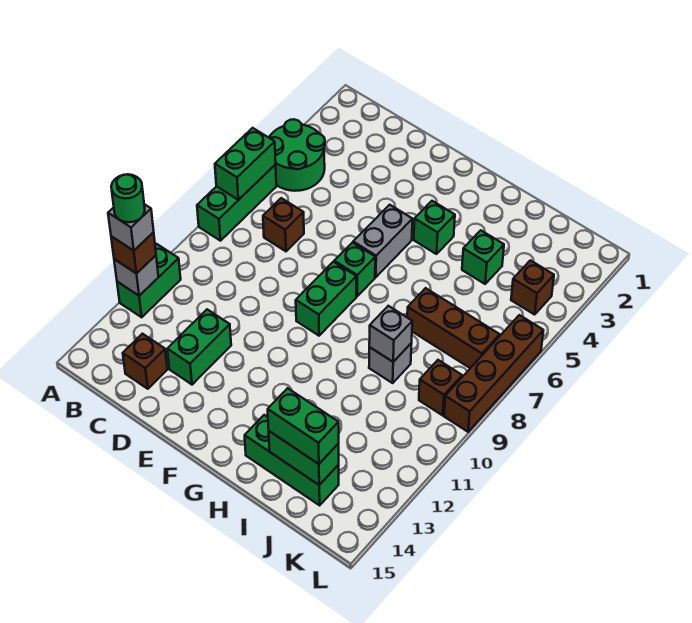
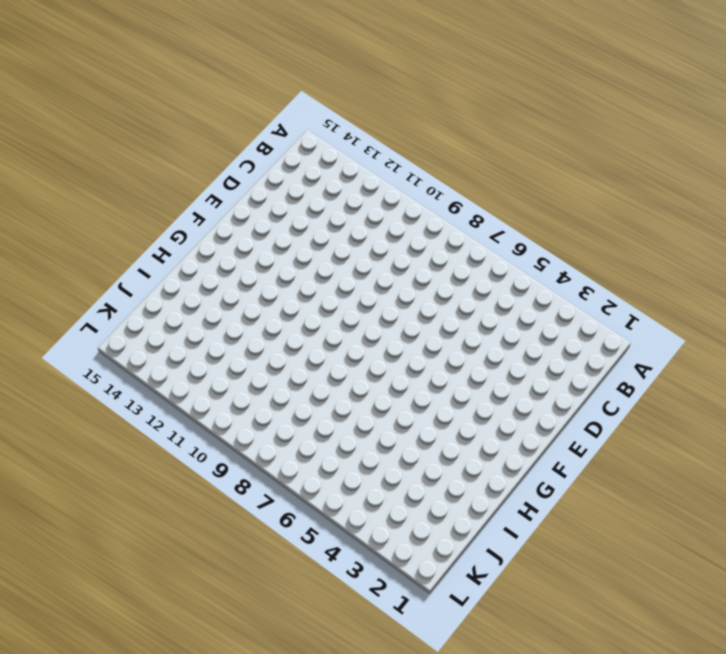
none -> green round brick A4:B5 level 1
none -> green brick A6:A8 level 1
none -> green brick A11:A12 level 1

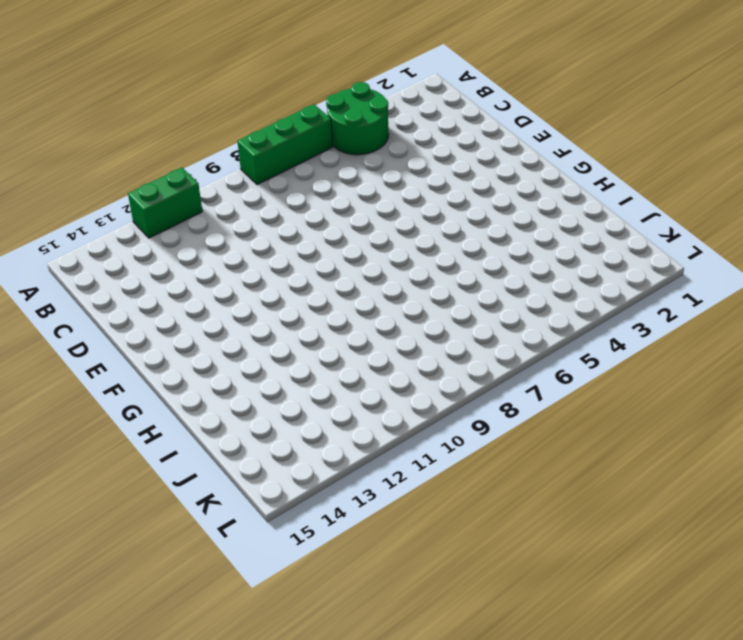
none -> brown brick C7 level 1
none -> brown brick C14 level 1
none -> green brick D12:D13 level 1

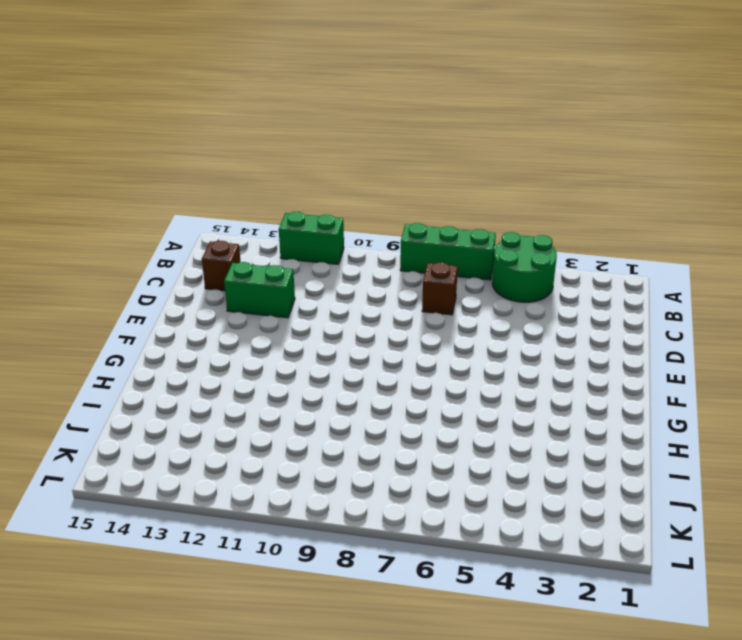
none -> grey brick F5:F6 level 1
none -> green brick F7 level 1
none -> green brick F8:F9 level 1

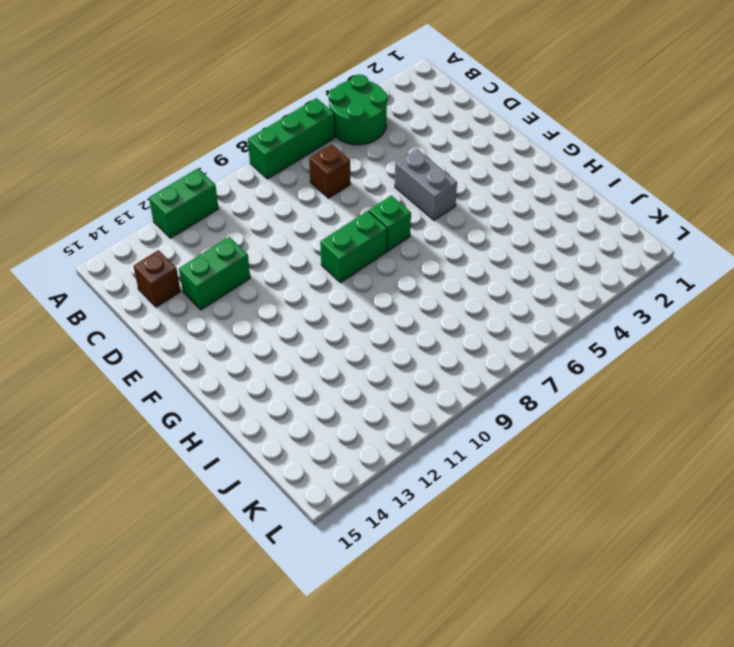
grey brick E5:F5 level 1 -> grey brick F5:F6 level 1
none -> green brick G4 level 1
none -> green brick H14:J14 level 1
none -> green brick I4 level 1

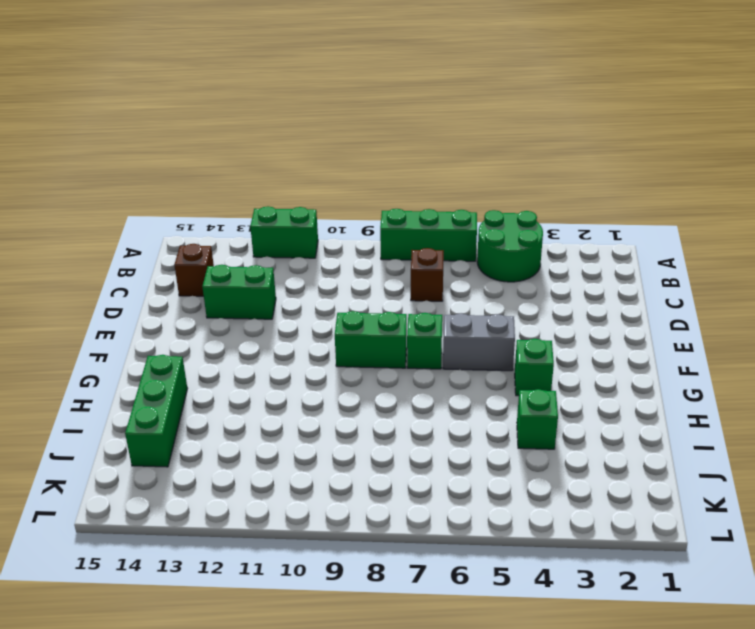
none -> brown brick I7:K7 level 1
none -> grey brick I9 level 1
none -> brown brick K4 level 1

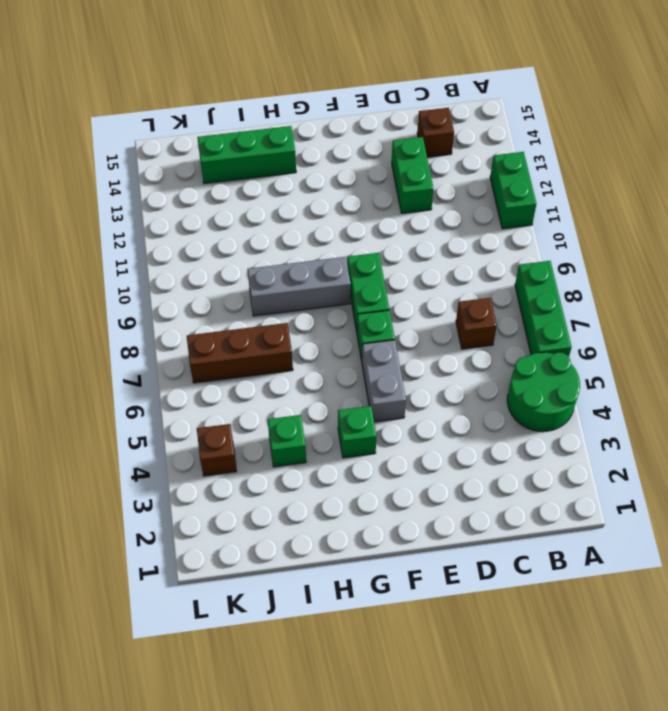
grey brick G9:I9 level 1 -> grey brick I9 level 1
none -> brown brick K9 level 1
none -> brown brick L6:L9 level 1
none -> green brick A6:A7 level 2

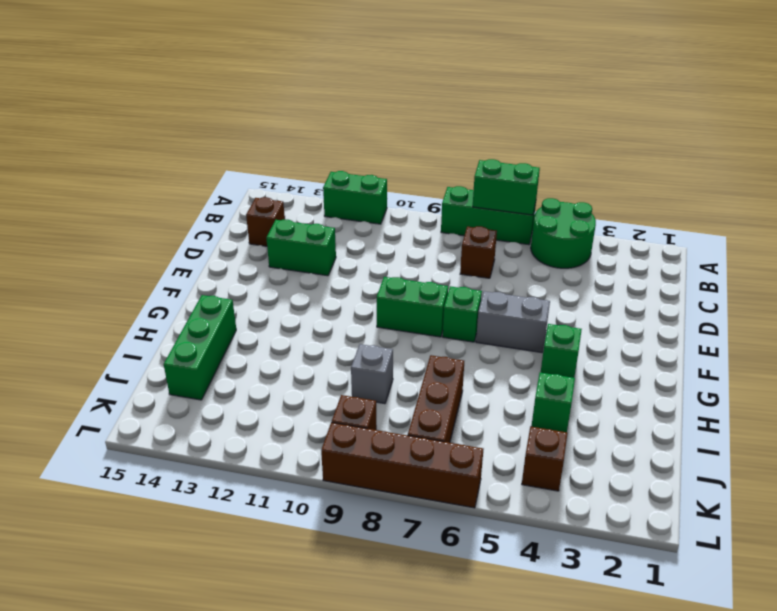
none -> grey brick A12 level 2
none -> grey brick I9 level 2
none -> green brick I14:J14 level 2

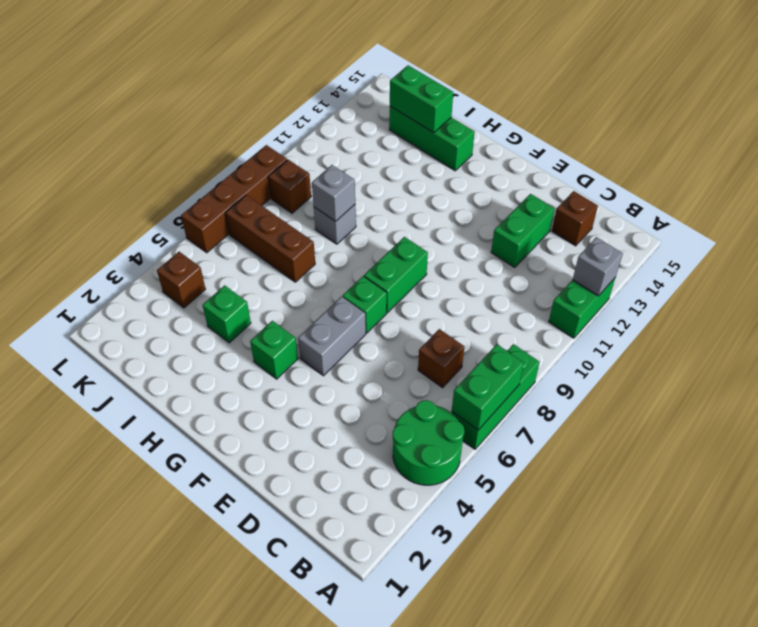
none -> brown brick A12 level 3
none -> green brick I14:J14 level 3
none -> grey brick A12 level 4

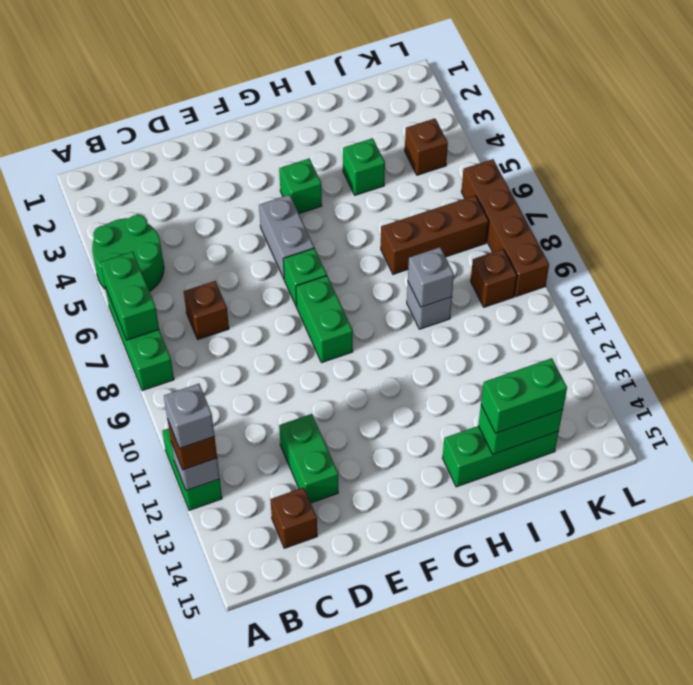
none -> green round brick A12 level 5

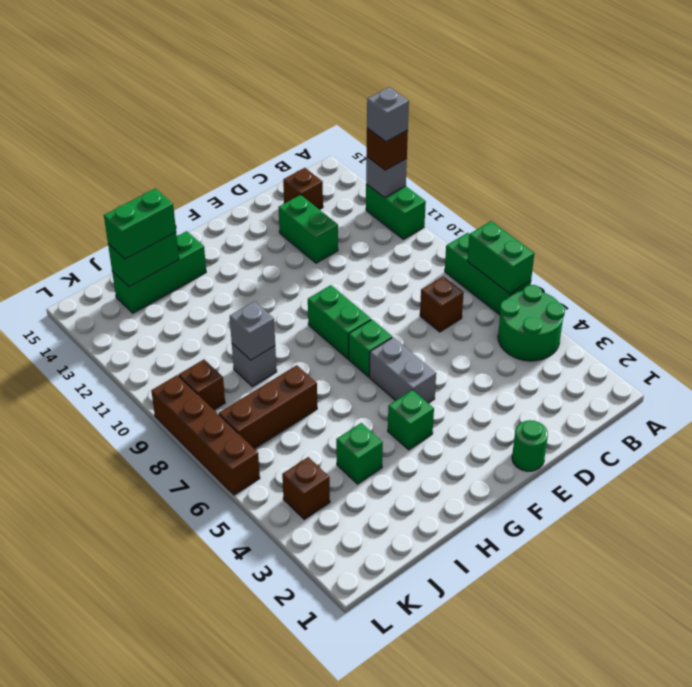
green round brick E1 level 1 -> green round brick A12 level 5

